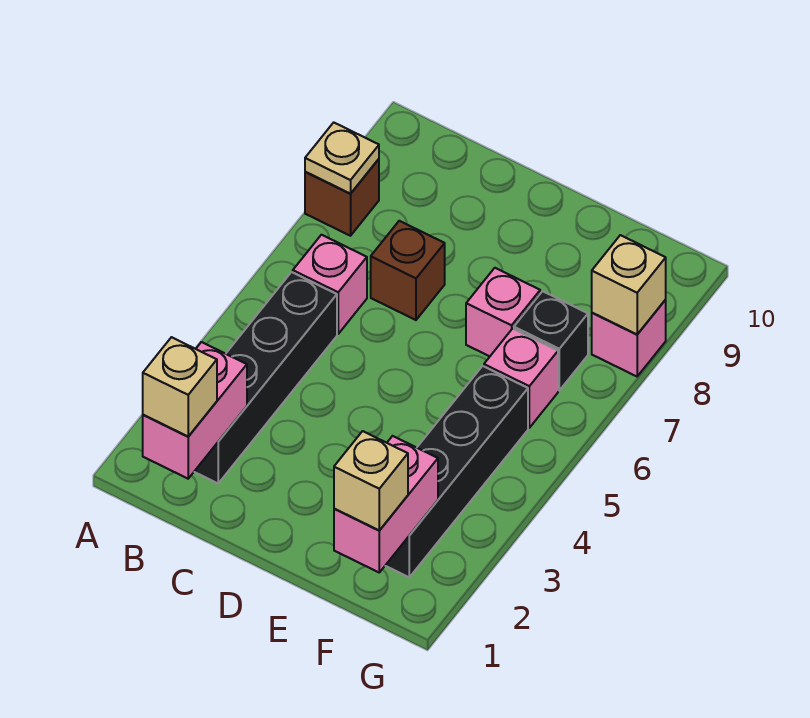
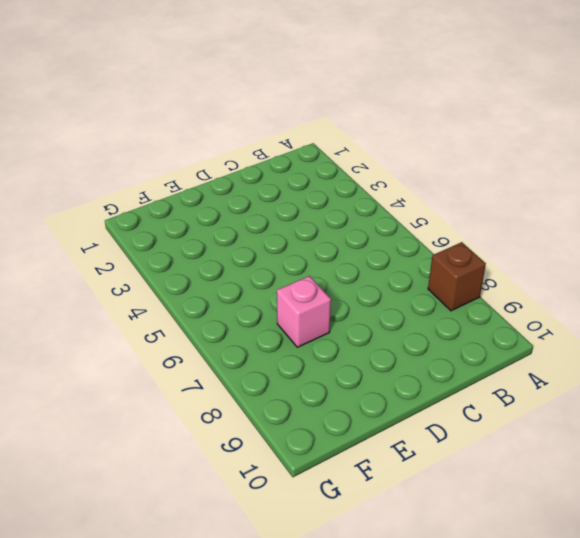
none -> black brick B2:B5 level 1
none -> pink brick B6 level 1
none -> brown brick C7 level 1

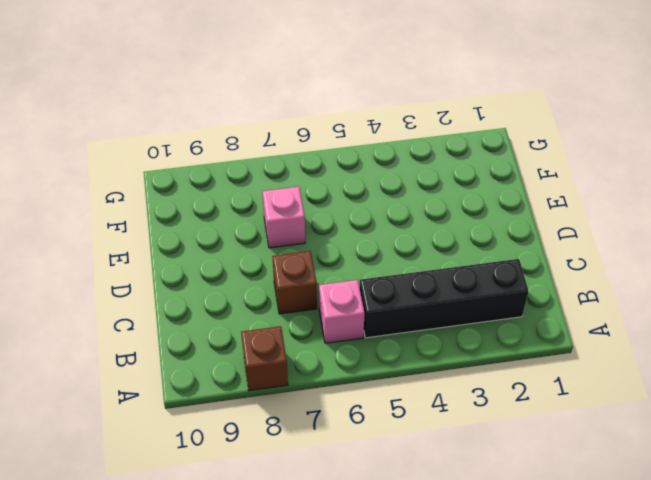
none -> black brick F2:F5 level 1
none -> pink brick F6 level 1
none -> black brick F7 level 1

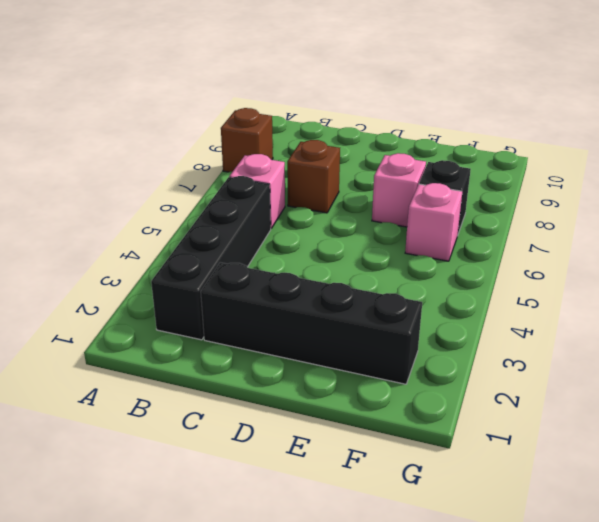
black brick C2:F2 level 1 -> black brick F2:F5 level 1
none -> pink brick G8 level 1
none -> tan plate A8 level 2
none -> pink brick B1:B2 level 2

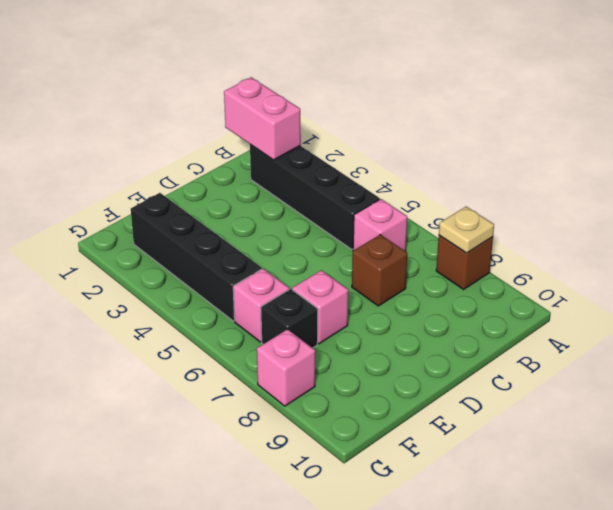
none -> pink brick F1:F2 level 2
none -> tan brick G8 level 2
none -> tan brick B1 level 3

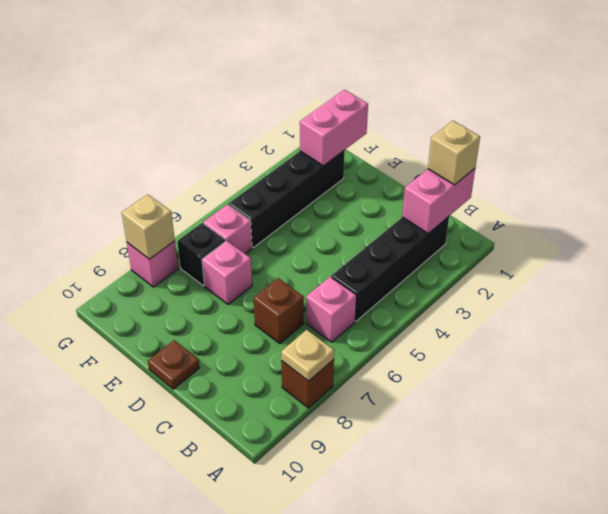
brown plate D10 level 1 -> none
none -> tan brick F1 level 3

